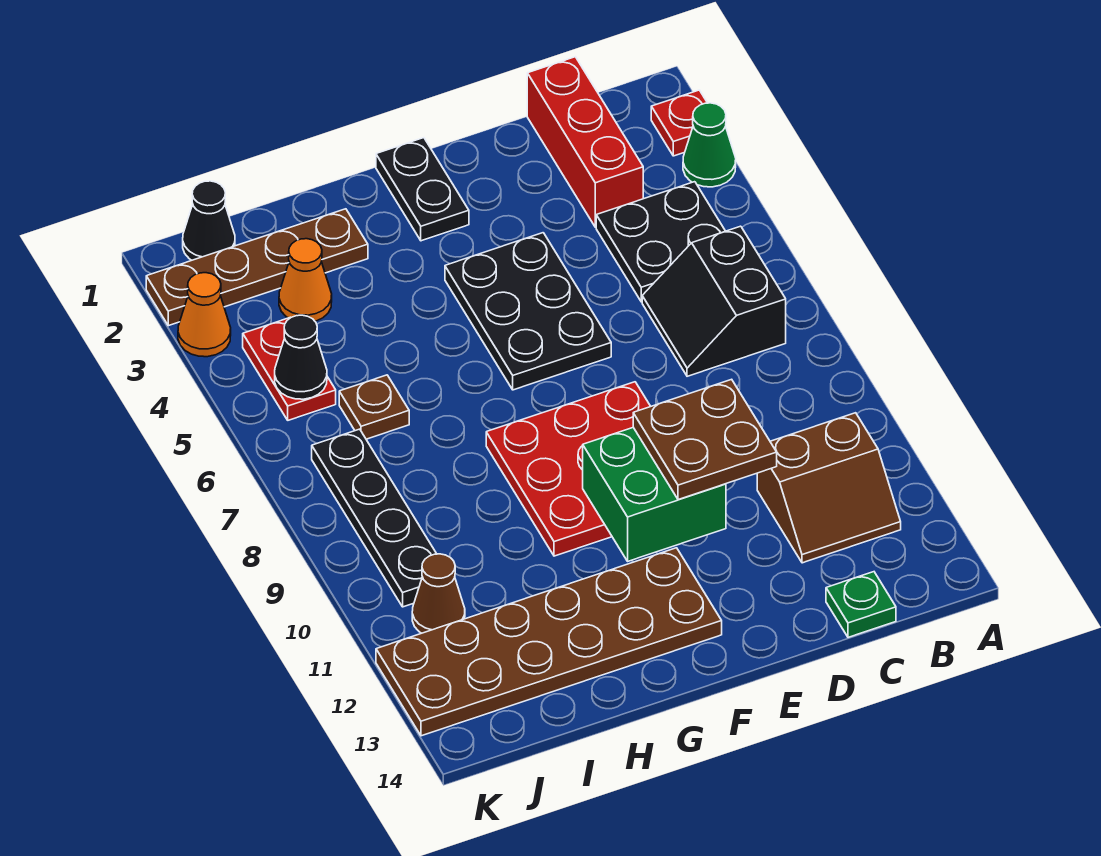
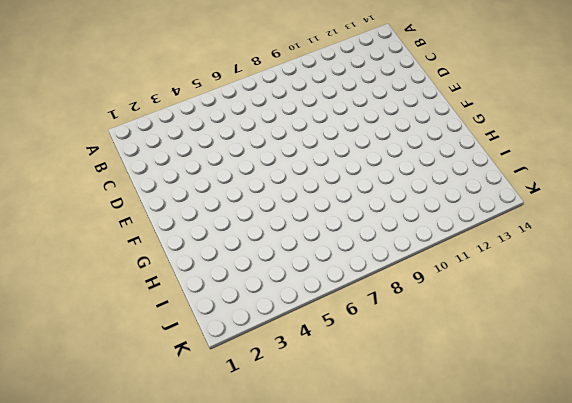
none -> red plate A2 level 1
none -> green cone A3 level 1
none -> black plate B4:C5 level 1

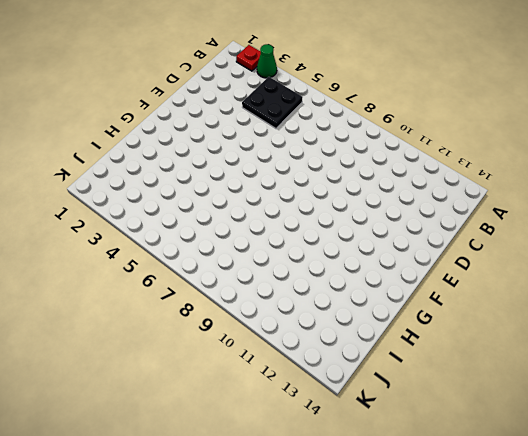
none -> black slope B6:C7 level 1 top B
none -> brown slope B11:C12 level 1 top 11
none -> red brick C1:C3 level 1

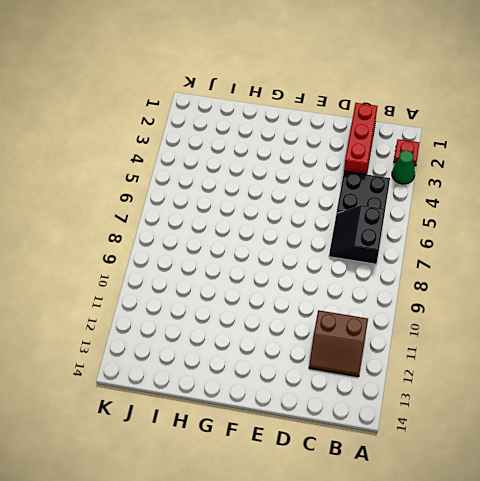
none -> green plate C14 level 1
none -> black plate E4:F6 level 1
none -> red plate E8:G10 level 1

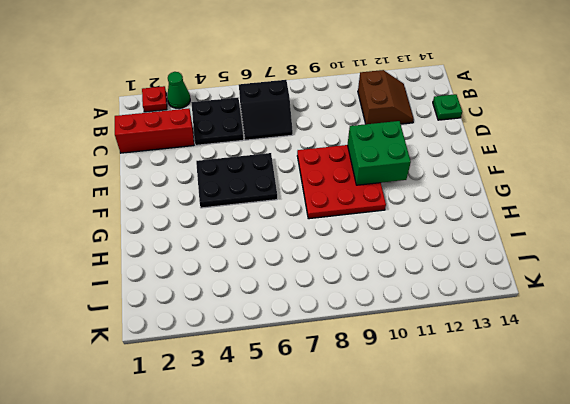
none -> black plate F1:F2 level 1
none -> brown plate F12:K13 level 1
none -> brown plate H2:K2 level 1

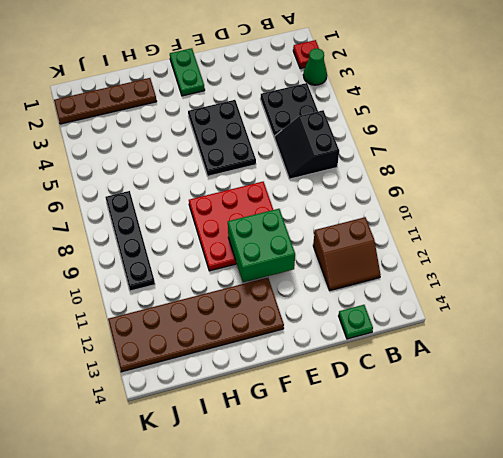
green plate F1:F2 level 1 -> black plate F1:F2 level 1
none -> red brick C1:C3 level 1
none -> orange cone I3 level 1
none -> brown plate I6 level 1

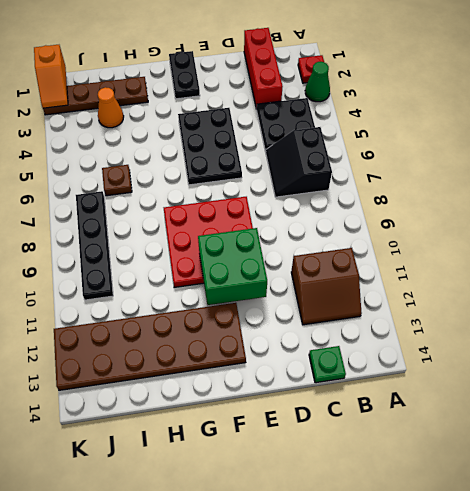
orange slope K1:K2 level 2 top 1 -> none
none -> black cone J1 level 1
none -> red plate J4:J5 level 1
none -> brown cone J11 level 1

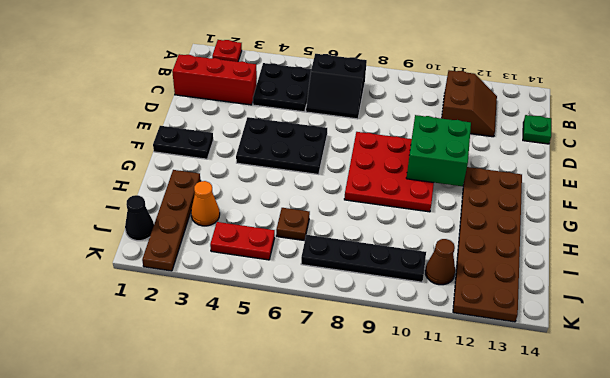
none -> green cone A3 level 1
none -> orange cone K3 level 1
none -> black cone J5 level 2

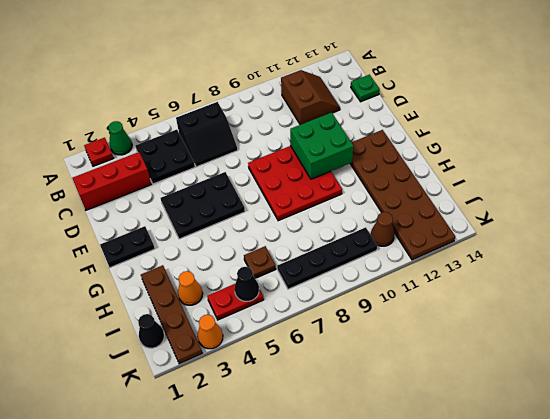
none -> brown plate D10:E11 level 3

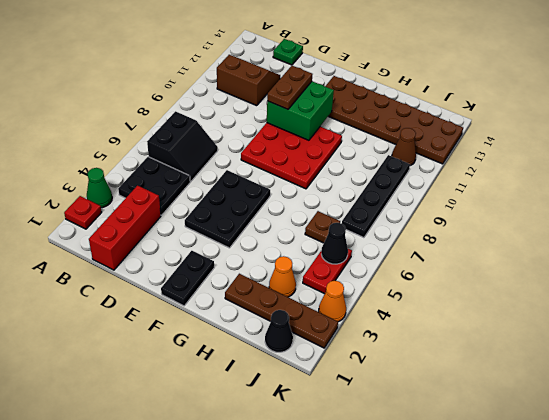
brown plate E10:E11 level 3 -> brown plate D10:E11 level 3

